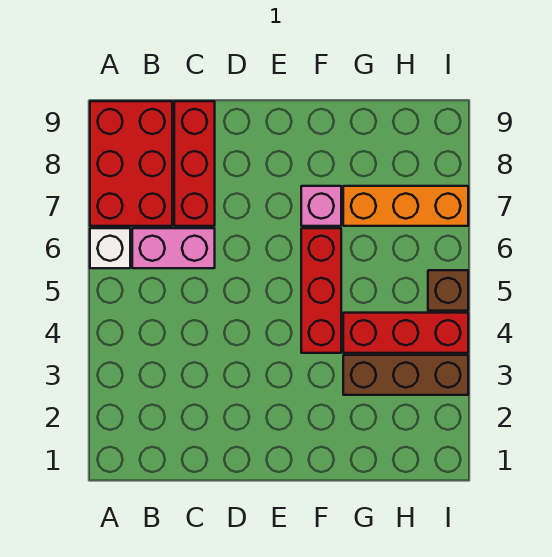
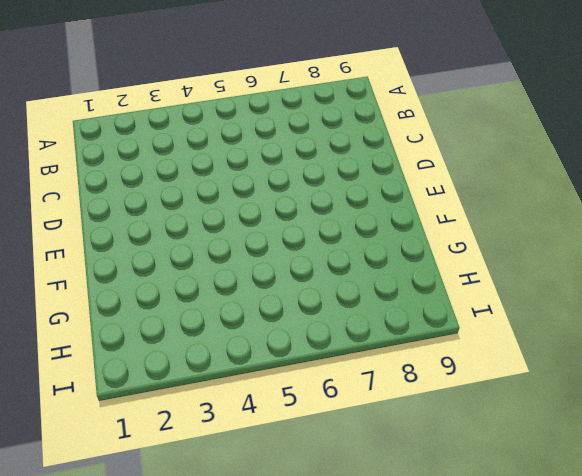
none -> white brick A6 level 1
none -> red brick A7:B9 level 1

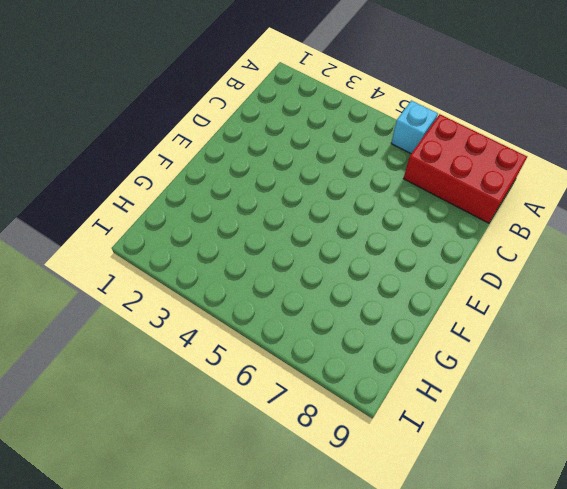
cyan brick A6 level 1 -> white brick A6 level 1
none -> pink brick B6:C6 level 1
none -> red brick C7:C9 level 1

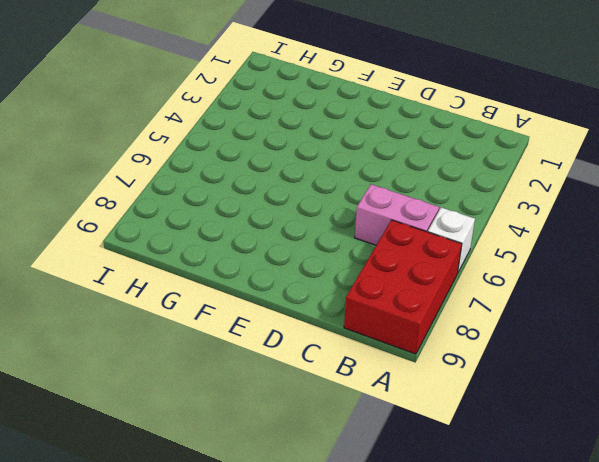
none -> red brick C7:C9 level 1
none -> red brick F4:F6 level 1

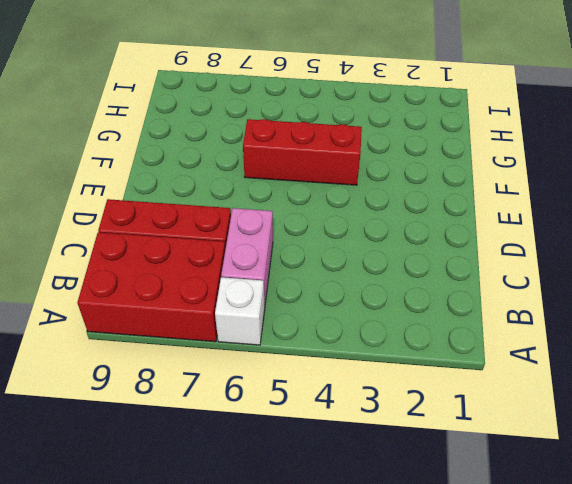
none -> pink brick F7 level 1
none -> brown brick G3:I3 level 1

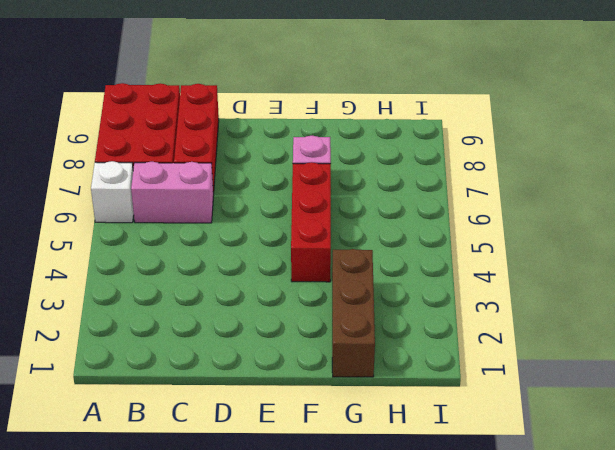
brown brick G1:G3 level 1 -> brown brick G3:I3 level 1
none -> red brick G4:I4 level 1
none -> orange brick G7:I7 level 1

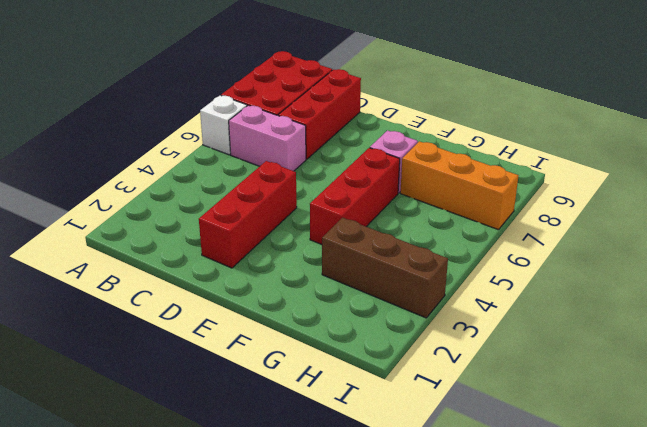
red brick D2:D4 level 1 -> red brick G4:I4 level 1
none -> brown brick I5 level 1

